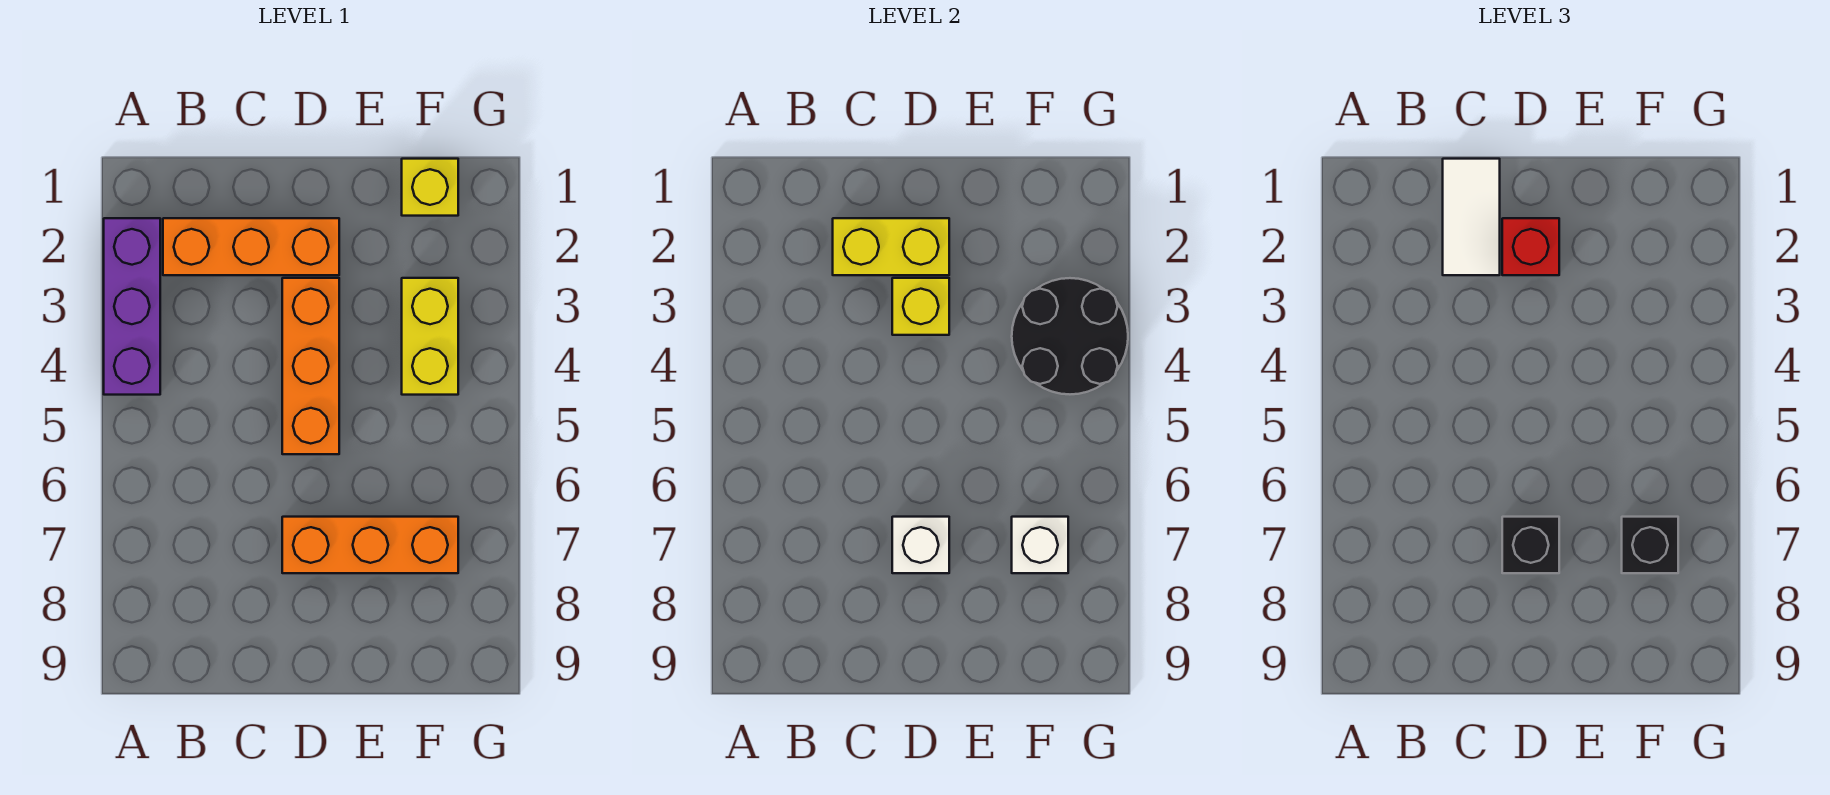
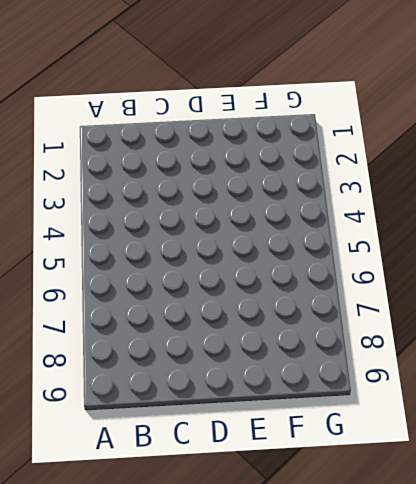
none -> purple brick A2:A4 level 1
none -> orange brick B2:D2 level 1
none -> orange brick D3:D5 level 1

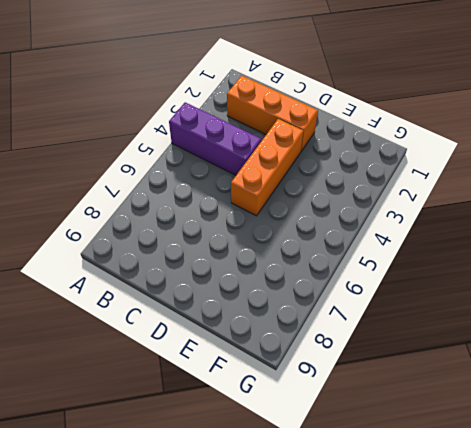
purple brick A4:C4 level 1 -> purple brick A2:A4 level 1
none -> orange brick D7:F7 level 1
none -> yellow brick F1 level 1
none -> yellow brick F3:F4 level 1

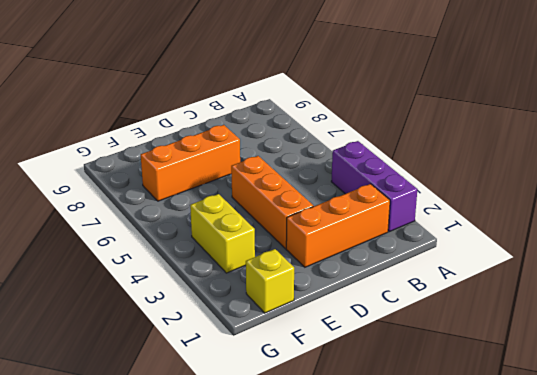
none -> yellow brick C2:D2 level 2
none -> yellow brick D3 level 2
none -> white brick D7 level 2

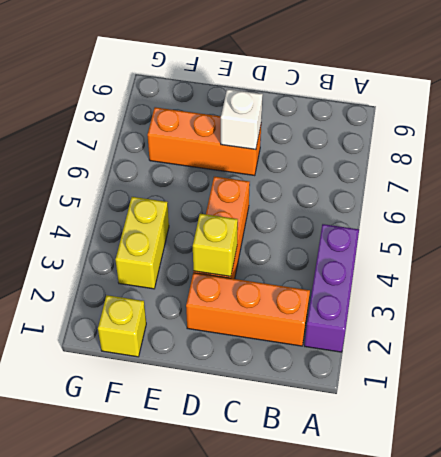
none -> yellow brick C2:D2 level 2
none -> black round brick F3:G4 level 2
none -> white brick F7 level 2

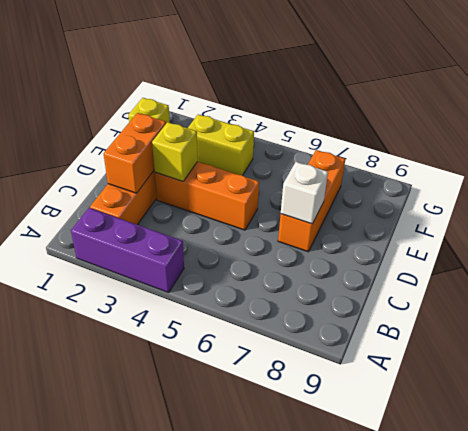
orange brick C2:D2 level 2 -> yellow brick C2:D2 level 2
none -> black round brick F3:G4 level 2
none -> white brick F7 level 2
none -> white tile C1:C2 level 3

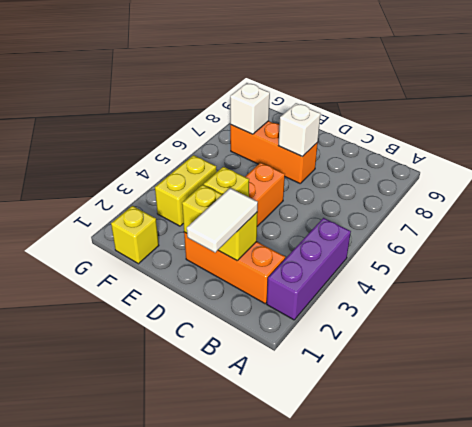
none -> black round brick F3:G4 level 2
none -> red brick D2 level 3
none -> black brick D7 level 3

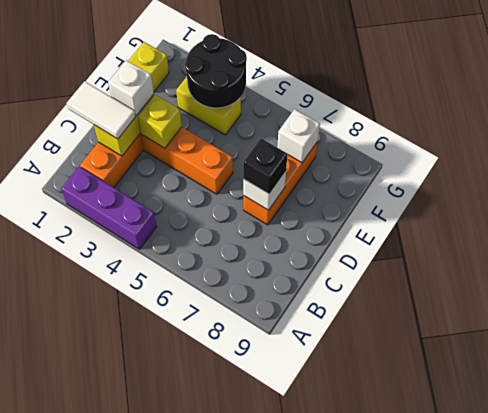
white brick D2 level 3 -> red brick D2 level 3
none -> black brick F7 level 3

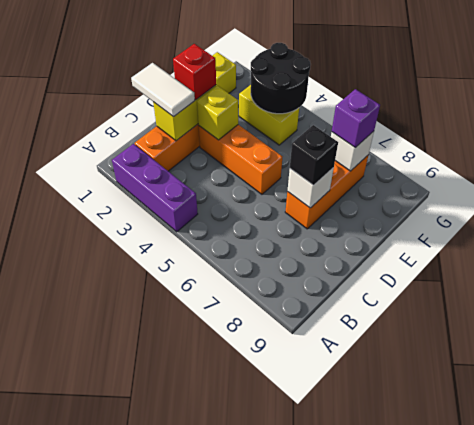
purple brick F7 level 3 -> black brick F7 level 3

